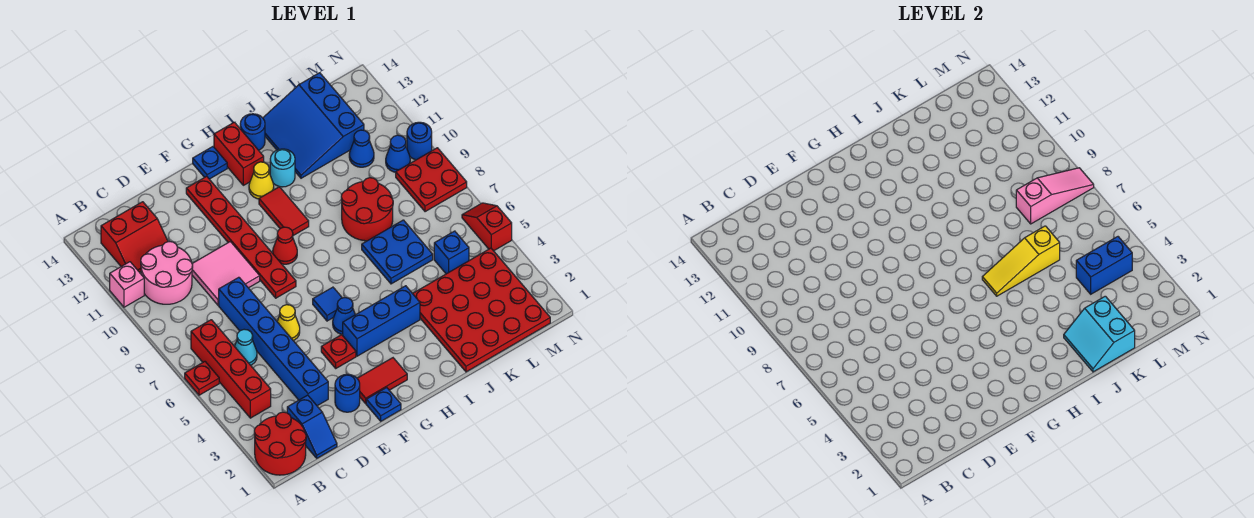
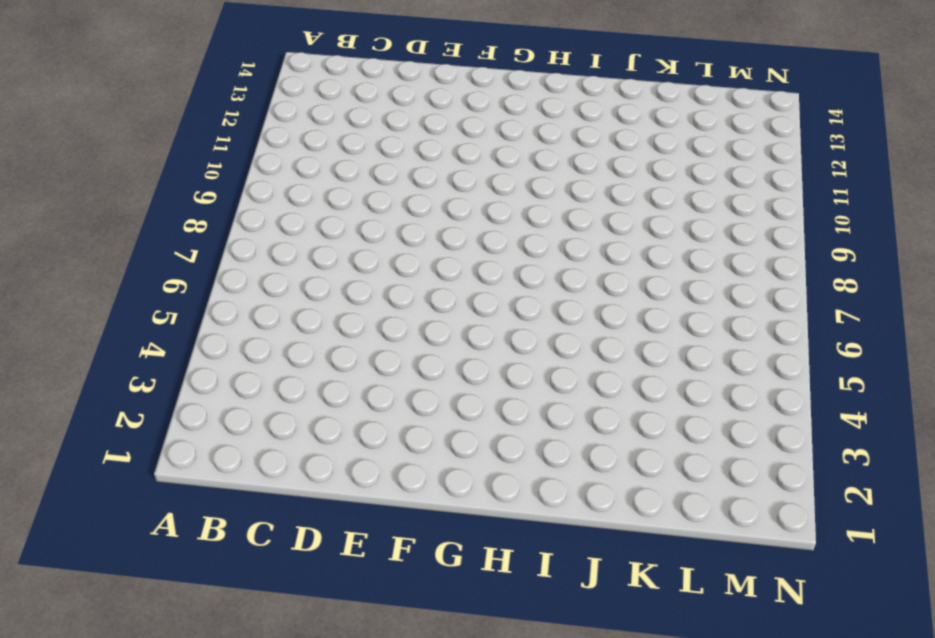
none -> red round brick A1:B2 level 1
none -> red plate A6 level 1
none -> pink brick A11 level 1
none -> red brick B4:B7 level 1

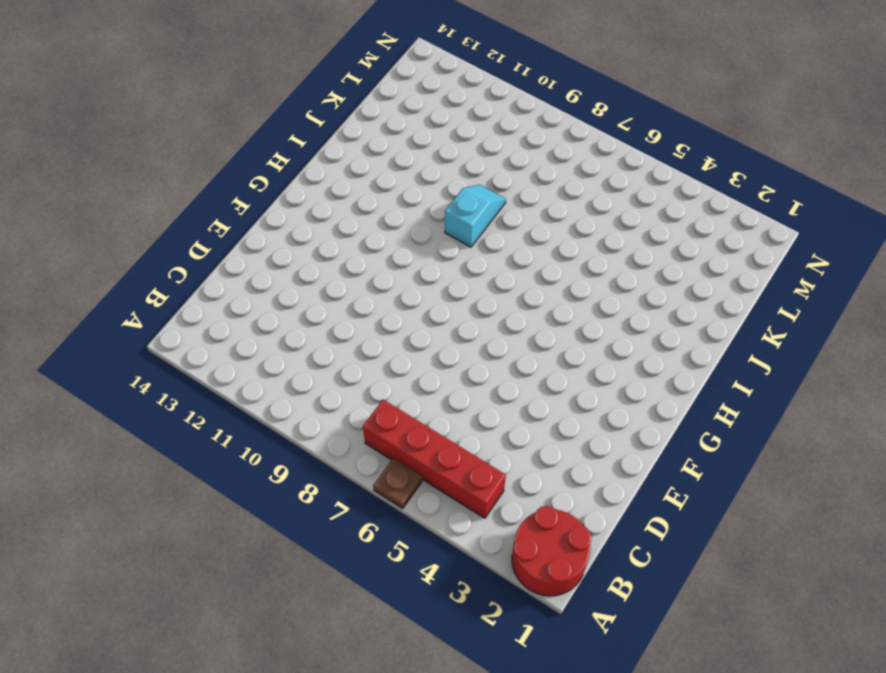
brown plate A6 level 1 -> red plate A6 level 1
cyan slope I9:J9 level 1 top I -> red round brick J8:K9 level 1
none -> pink brick A11 level 1
none -> pink round brick B10:C11 level 1
none -> red slope B12:C13 level 1 top 13
none -> blue slope C1:C2 level 1 top 2

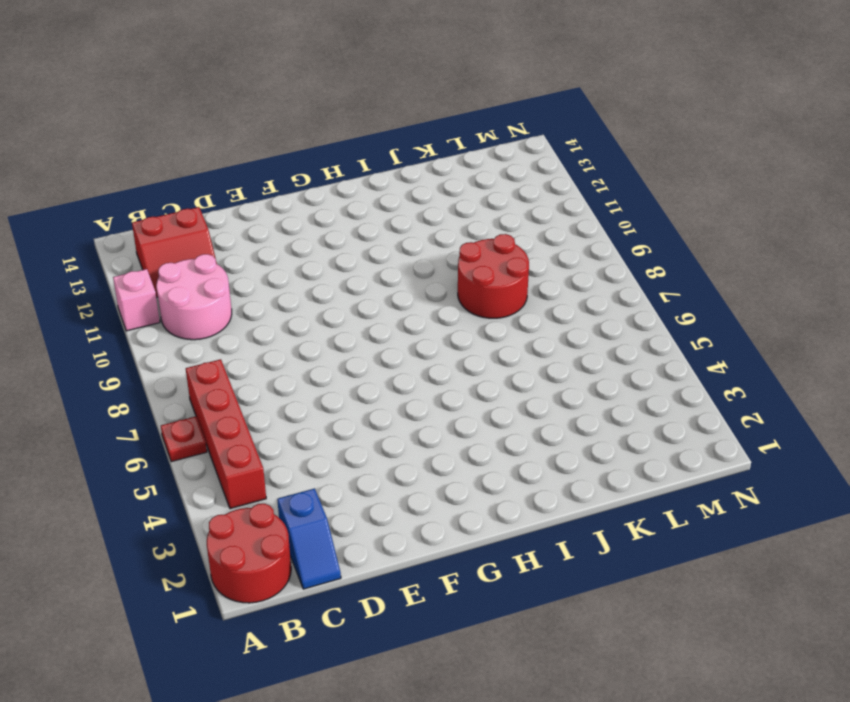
none -> cyan cone C6 level 1
none -> blue brick D3:D8 level 1
none -> pink tile D9:E10 level 1
none -> blue round brick E2 level 1

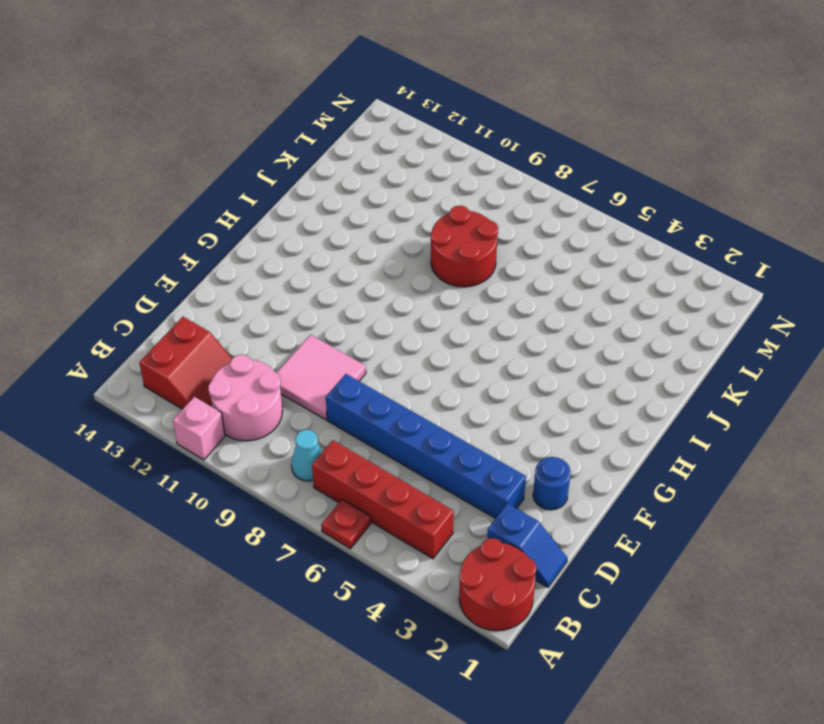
cyan cone B8 level 1 -> cyan cone C6 level 1
none -> yellow cone E6 level 1
none -> blue plate F1 level 1
none -> red tile F2:G2 level 1
none -> red plate F4 level 1

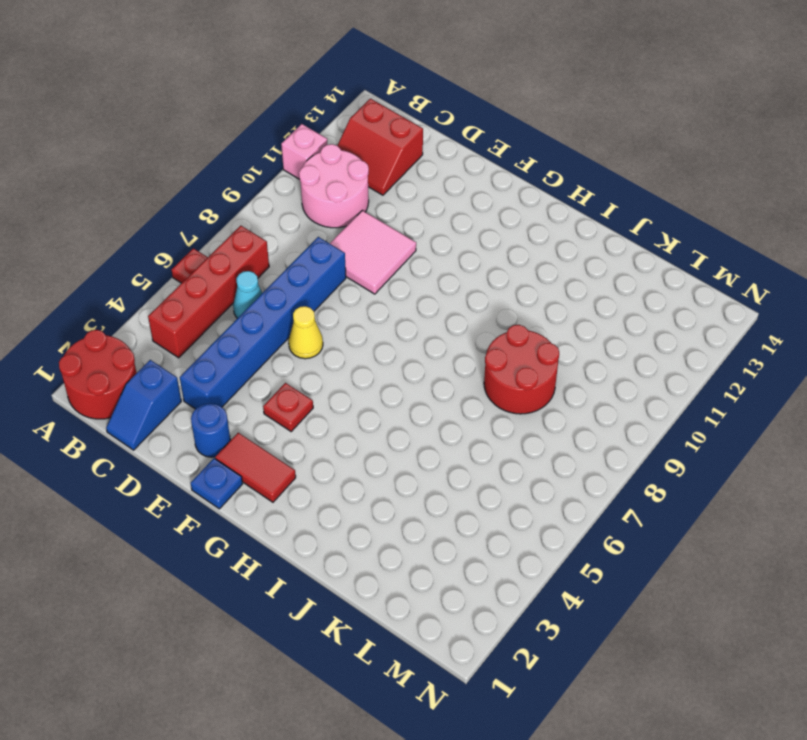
none -> red plate F8:F13 level 1
none -> blue brick G4:I4 level 1
none -> blue cone G5 level 1
none -> blue tile G6 level 1

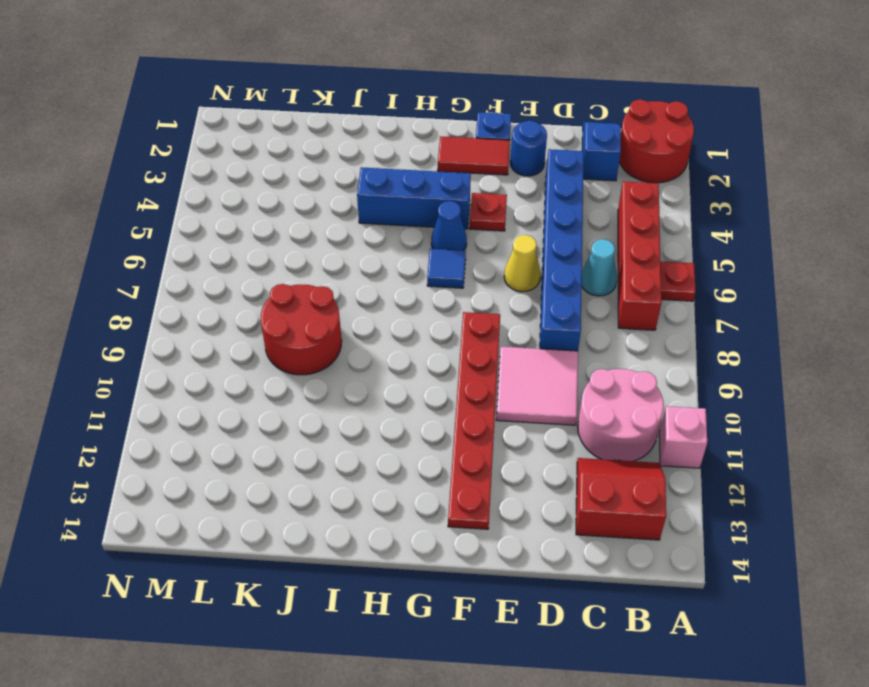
none -> red cone G9 level 1
none -> blue plate G14 level 1
none -> red tile H10:H11 level 1
none -> yellow cone H12 level 1

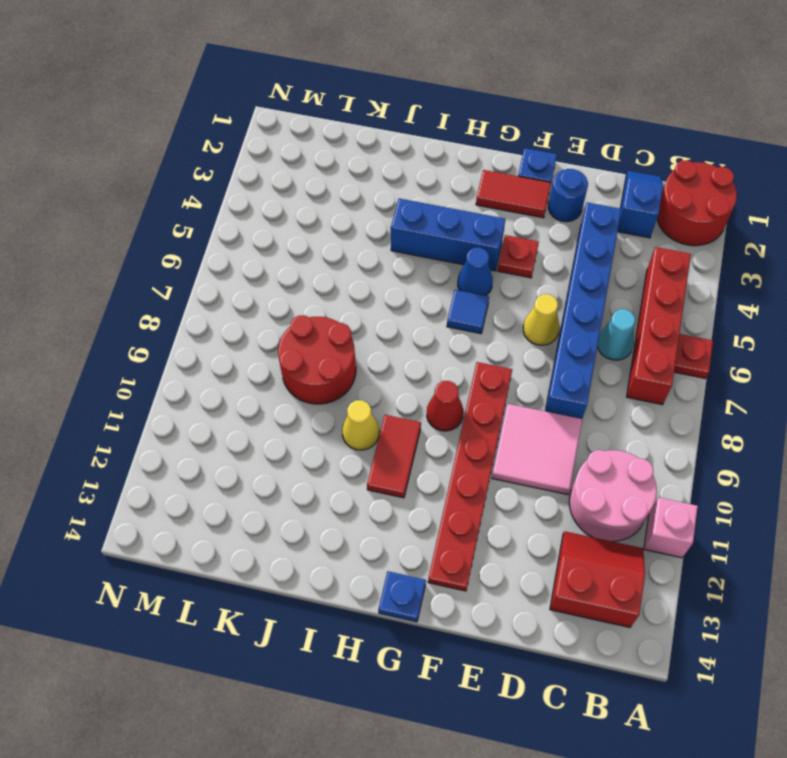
yellow cone I10 level 1 -> yellow cone H12 level 1
none -> red brick H13:H14 level 1
none -> cyan round brick I12 level 1
none -> blue round brick I14 level 1
none -> red plate J1:M4 level 1

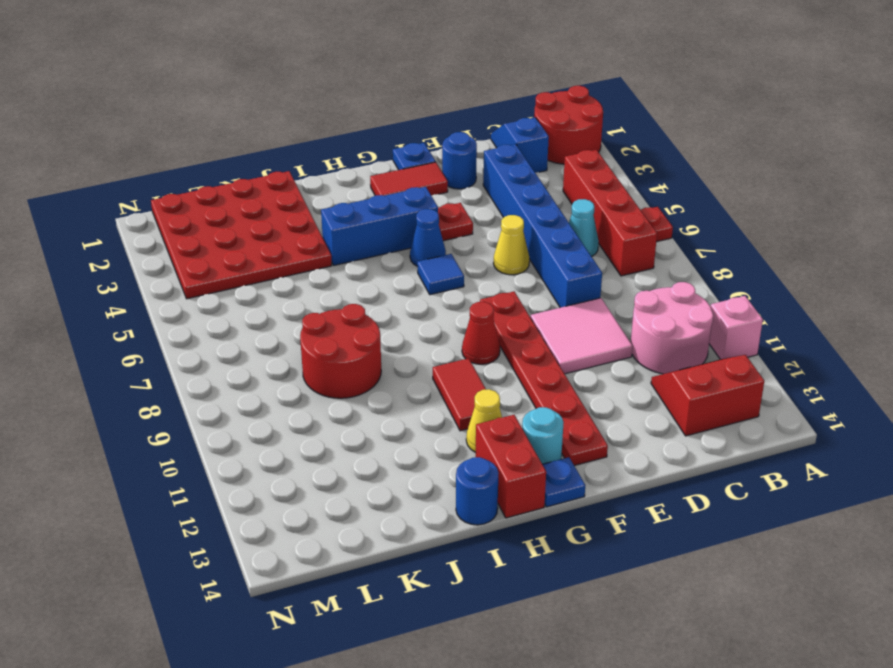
cyan round brick G13 level 1 -> cyan round brick I12 level 1
none -> blue plate J6:K7 level 1
none -> blue slope J12:L14 level 1 top L
none -> blue brick L5 level 1
none -> blue cone L11 level 1

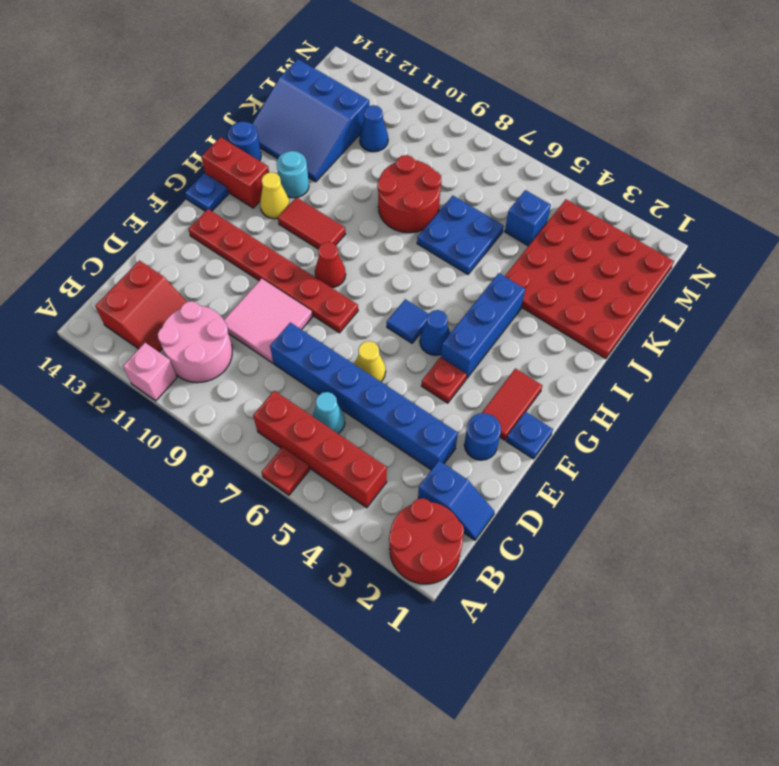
none -> red plate M8:N9 level 1
none -> blue cone M10 level 1
none -> red slope N5:N6 level 1 top 5
none -> blue round brick N10 level 1

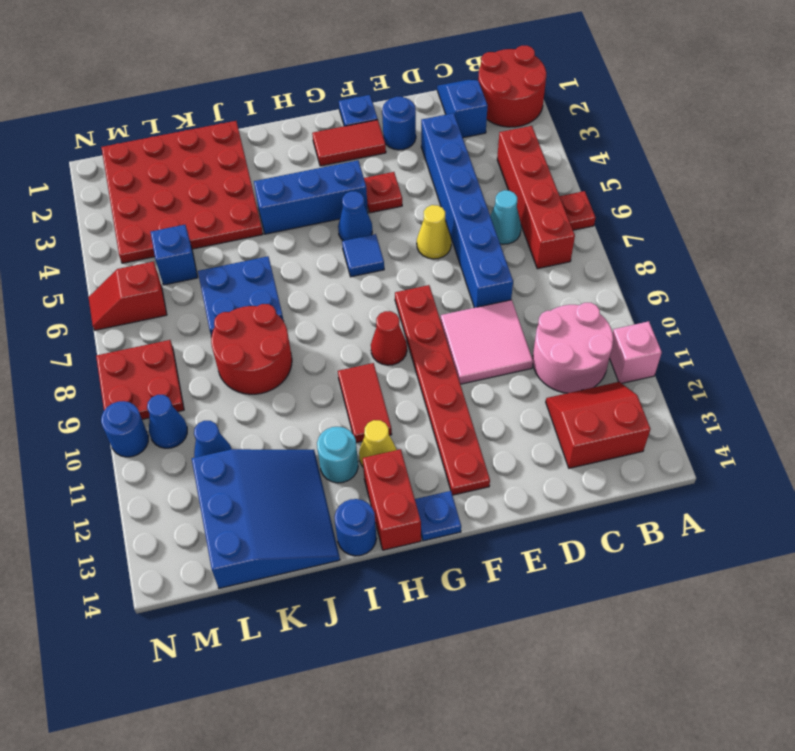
red slope M6:N6 level 1 top M -> red slope N5:N6 level 1 top 5
none -> yellow slope I6:K6 level 2 top K
none -> cyan slope J1:K2 level 2 top K
none -> blue brick L4:M4 level 2
none -> pink slope L8:N8 level 2 top L

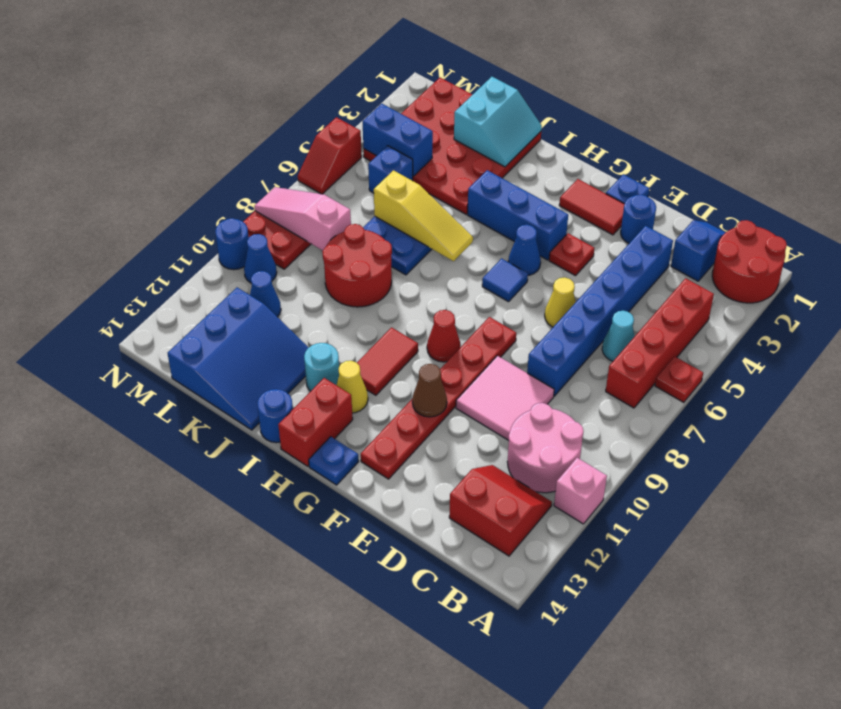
brown cone F11 level 2 -> none

